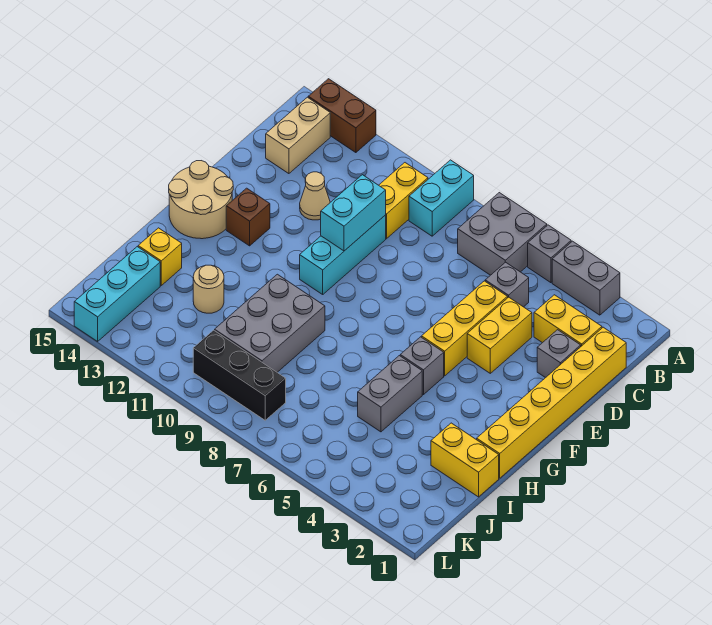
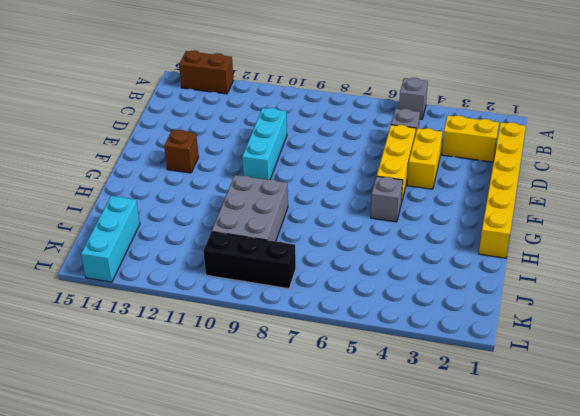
none -> grey brick A3:A4 level 1
none -> grey brick A6:B7 level 1
none -> cyan brick A9:B9 level 1

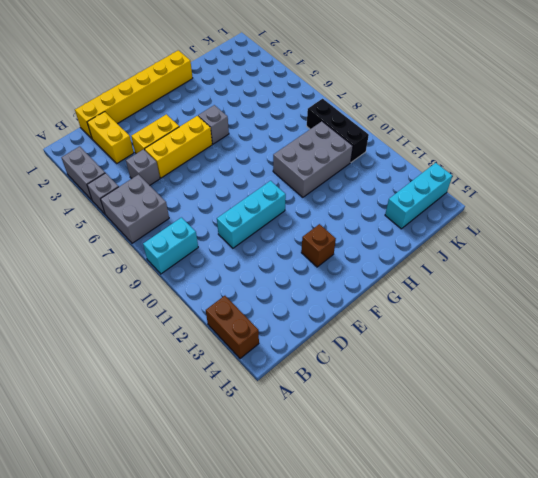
none -> yellow brick B10:C10 level 1
none -> tan brick B14:C14 level 1
none -> grey brick D2 level 1

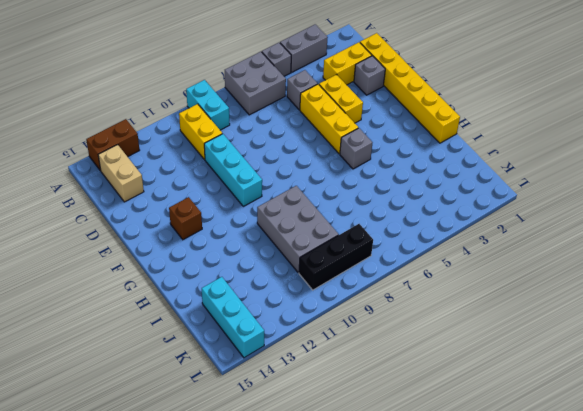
none -> tan cone D12 level 1
none -> tan round brick F14:G15 level 1
none -> grey brick H5:I5 level 1

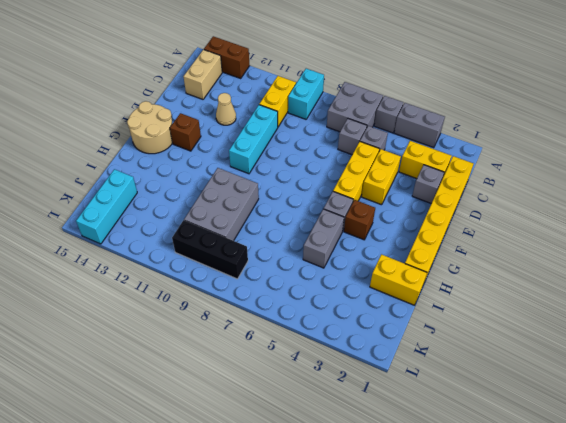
grey brick C6 level 1 -> none
brown brick G4 level 1 -> none
none -> tan round brick I12 level 1
none -> yellow brick I14 level 1
none -> cyan brick D10:E10 level 2

